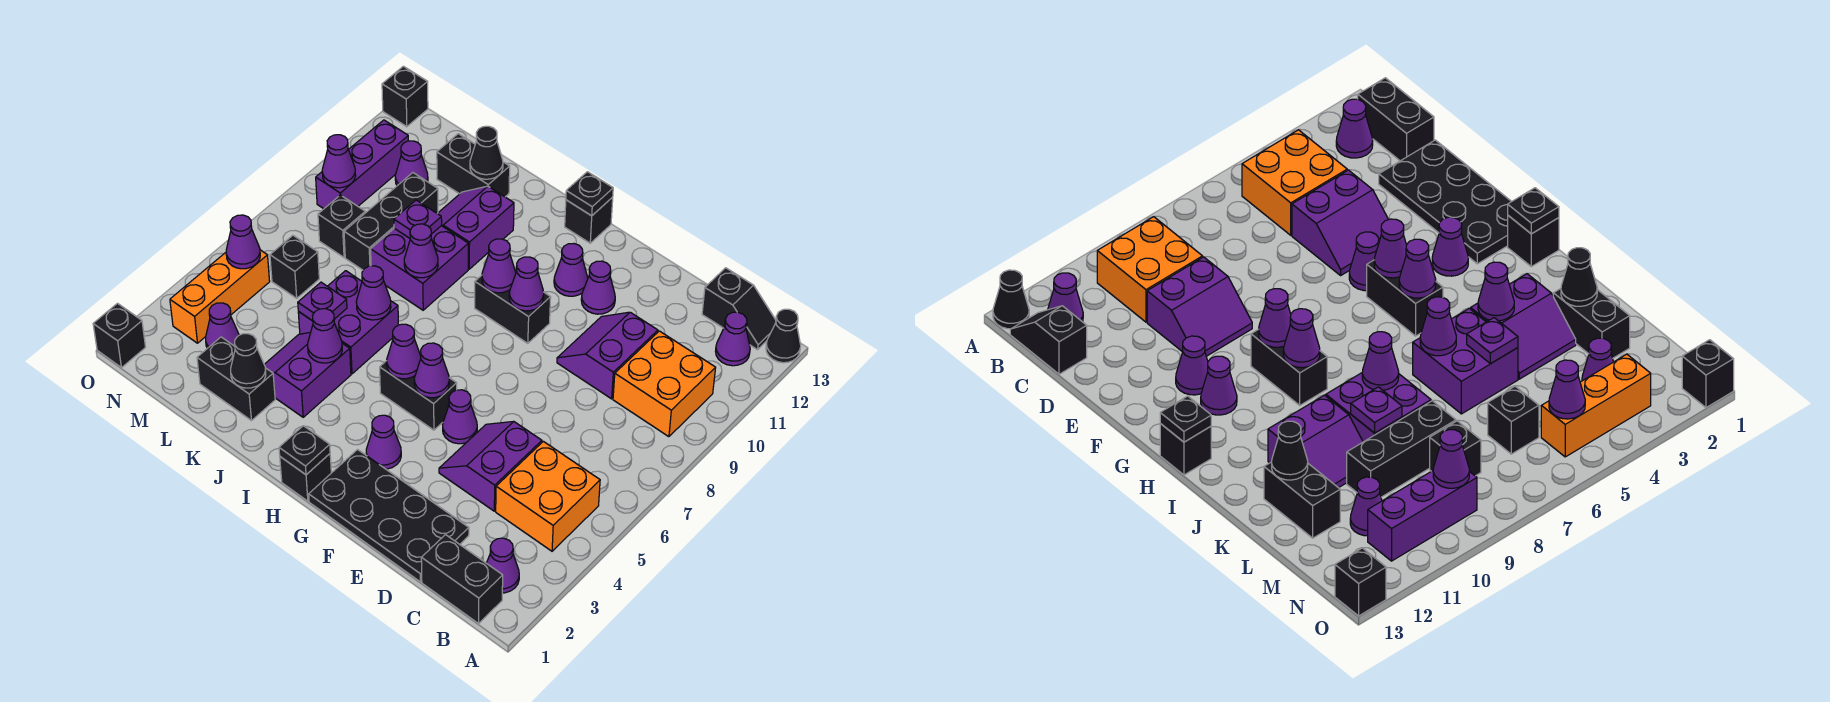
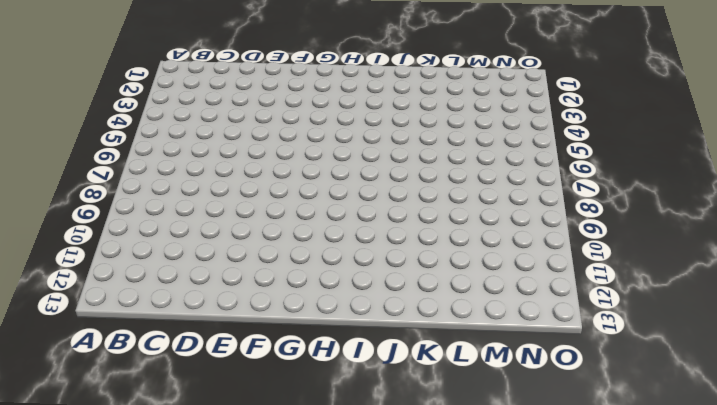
none -> black cone A13 level 1
none -> black brick B1:C1 level 1
none -> purple cone B2 level 1
none -> orange brick B4:C5 level 1

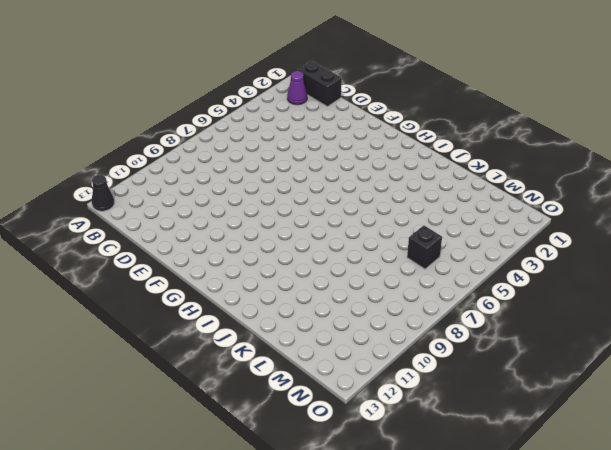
none -> orange brick B4:C5 level 1
none -> orange brick B9:C10 level 1
none -> purple cone B12 level 1
none -> black slope B13:C13 level 1 top C

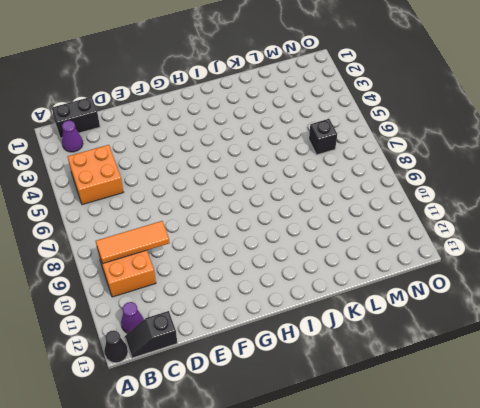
orange tile B9:D9 level 2 -> none
none -> black plate D1:G2 level 1
none -> purple slope D4:E5 level 1 top D
none -> purple slope D9:E10 level 1 top D
none -> purple cone F5 level 1

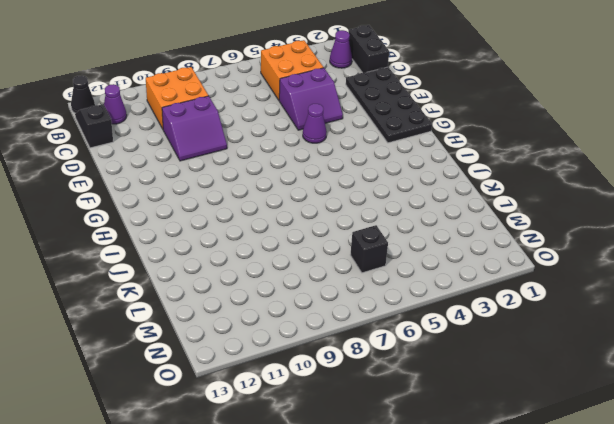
none -> purple cone F11 level 1
none -> purple cone G3 level 1
none -> black brick G5:H5 level 1
none -> black brick G9:H9 level 1

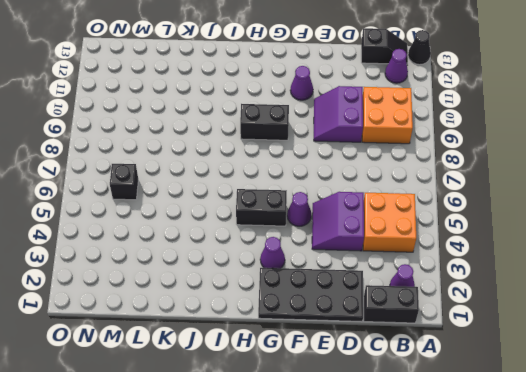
none -> purple cone G11 level 1
none -> black brick H1 level 1
none -> black brick H13 level 1
none -> purple slope J3:K4 level 1 top J

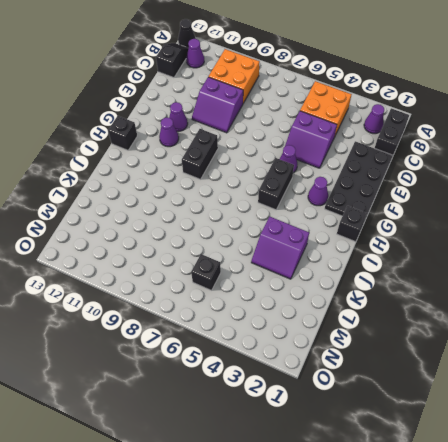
none -> purple brick J5:K6 level 1
none -> purple brick J8:K9 level 1
none -> purple slope J10:K11 level 1 top J
none -> black brick K2:L2 level 1

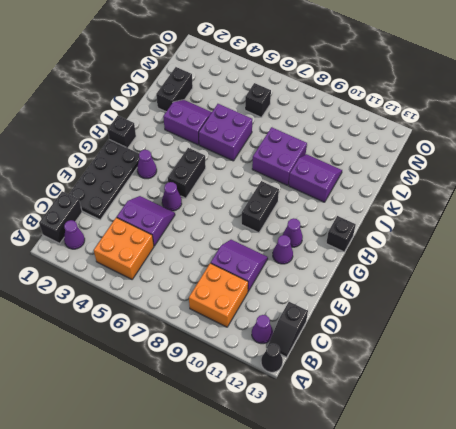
none -> black brick K12:L12 level 1
none -> black brick L8:L10 level 1
none -> purple cone M3 level 1
none -> black brick M8 level 1

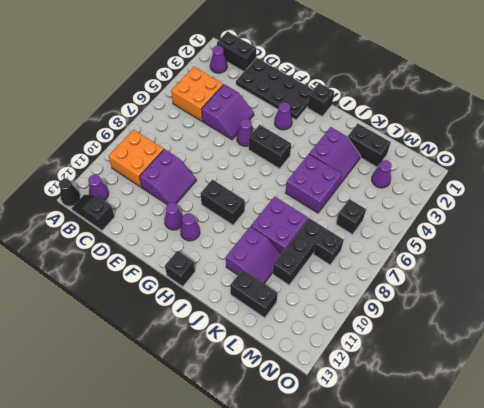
none -> purple cone M11 level 1
none -> orange brick N3:N5 level 1
none -> purple brick N9:N11 level 1
none -> black brick O1 level 1

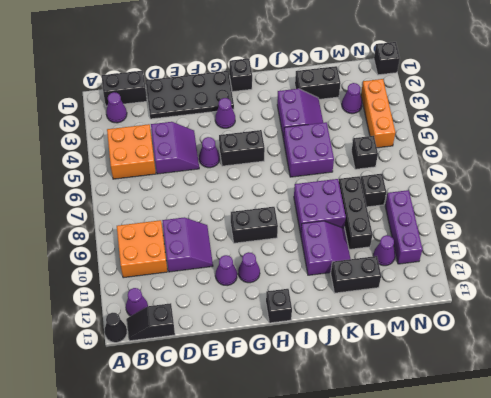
none -> black brick O13 level 1
none -> purple cone G5 level 2
none -> purple cone G9 level 2
none -> black plate H1 level 2

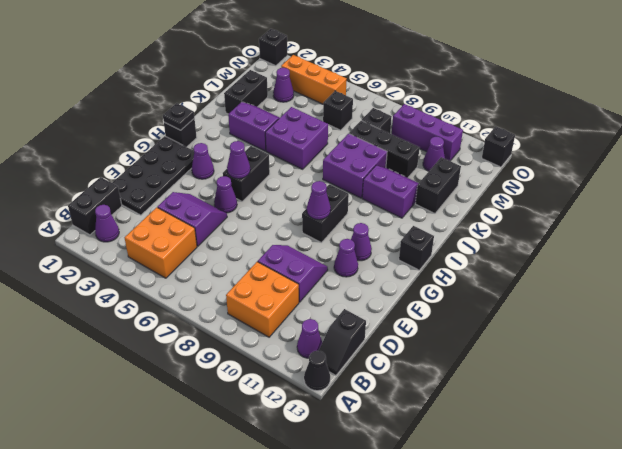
none -> purple cone H5 level 2
none -> purple cone H9 level 2
none -> black plate H13 level 2
none -> purple cone J4 level 2

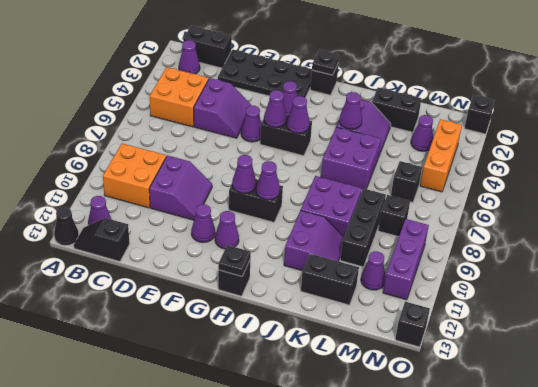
none -> purple cone J6 level 2
none -> purple cone J8 level 2
none -> black cone K2 level 2
none -> purple plate K5 level 2

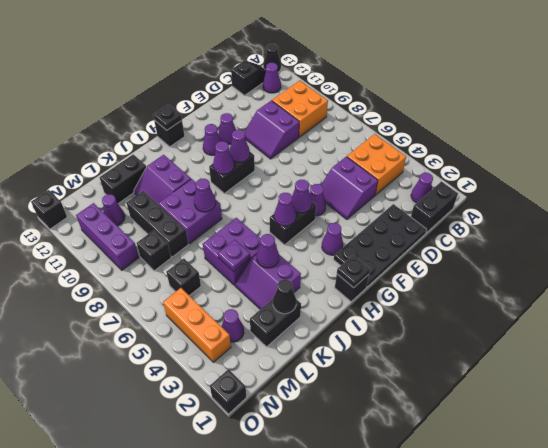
none -> purple cone J6 level 2
none -> purple plate K9 level 2
none -> black cone K12 level 2
none -> purple cone N5 level 2

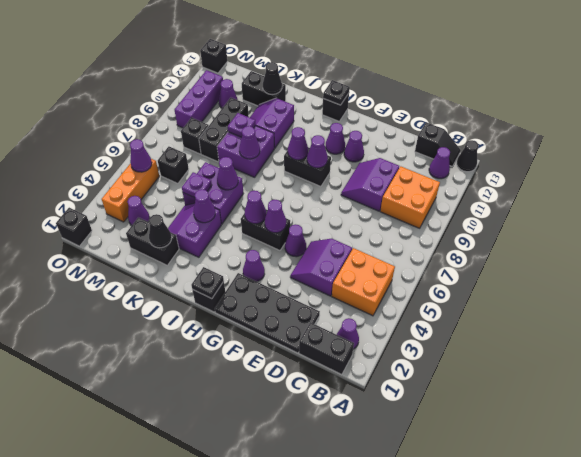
none -> purple cone N9 level 2

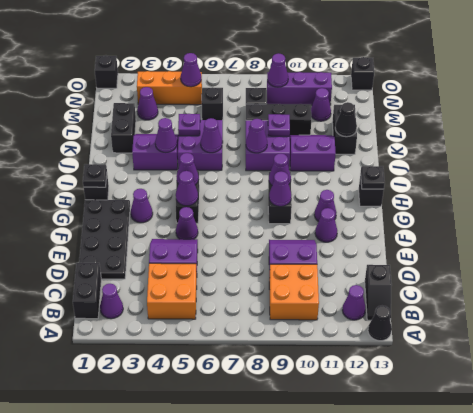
none -> black cone K2 level 2

